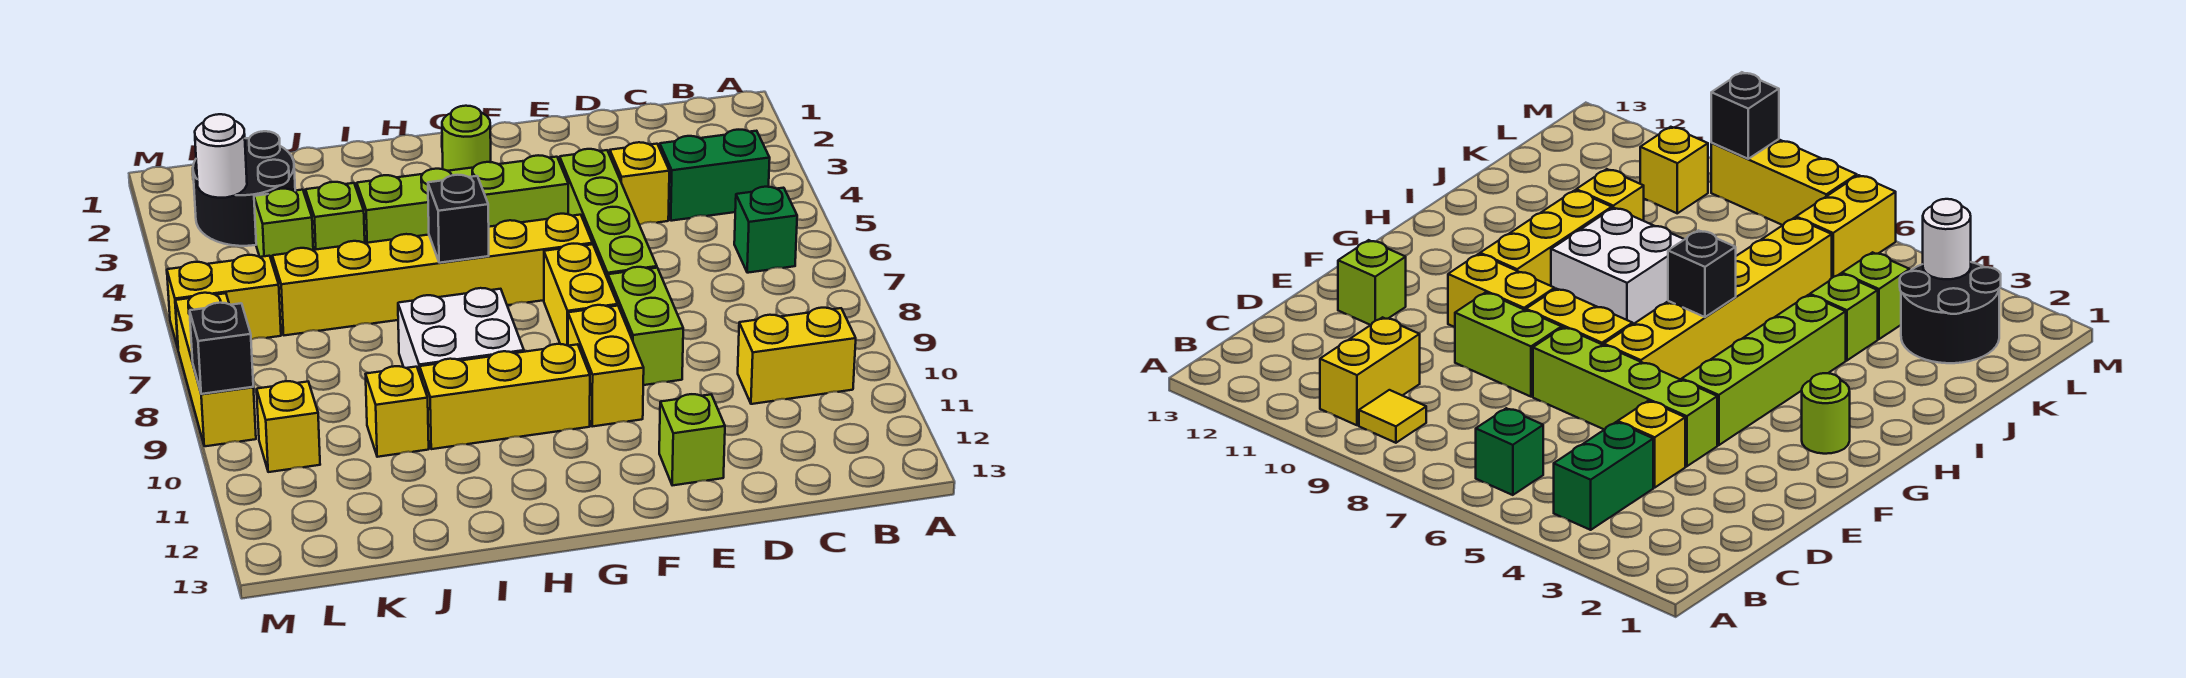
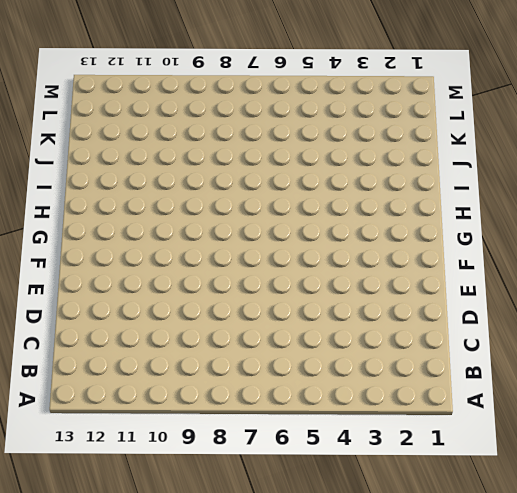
none -> green brick B4:C4 level 1
none -> green brick B6 level 1
none -> yellow tile B9 level 1

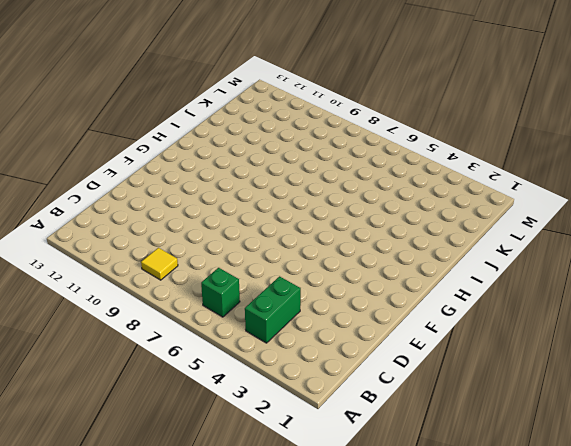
none -> yellow brick B10:C10 level 1
none -> yellow brick D4 level 1
none -> lime brick E4:E7 level 1

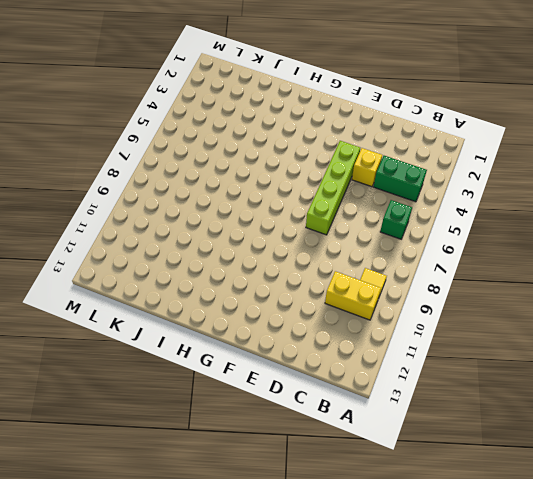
none -> lime brick E8:E9 level 1
none -> lime brick E12 level 1
none -> lime brick F4:I4 level 1

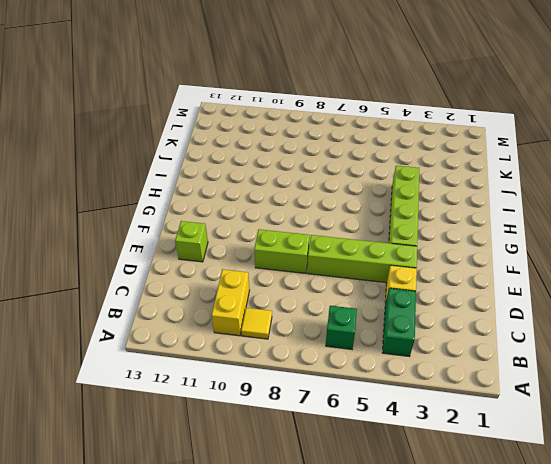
none -> yellow brick F6:K6 level 1
none -> yellow brick F7:F8 level 1
none -> yellow brick F9:F10 level 1

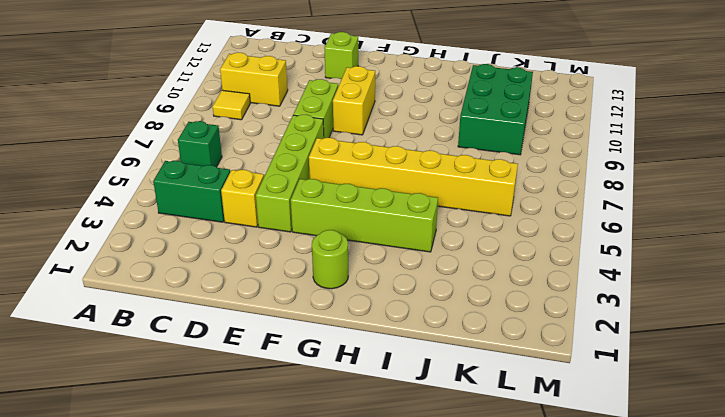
green brick J9:K11 level 1 -> yellow brick J10 level 1
none -> yellow brick F7:F8 level 1
none -> yellow brick G10:I10 level 1
none -> white brick H8:I9 level 1

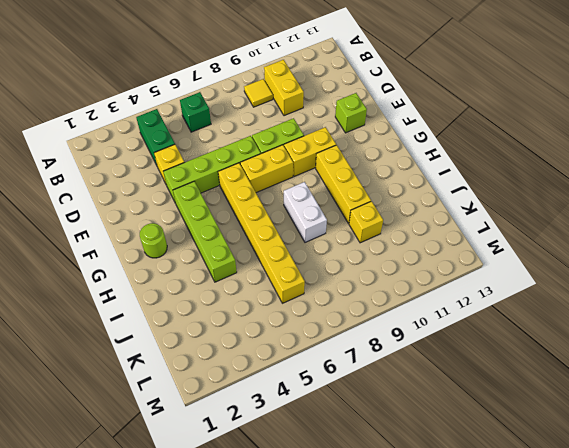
white brick H8:I8 level 1 -> white brick H8:I9 level 1
none -> lime brick J4 level 1
none -> black round brick K2:L3 level 1
none -> lime brick K4 level 1

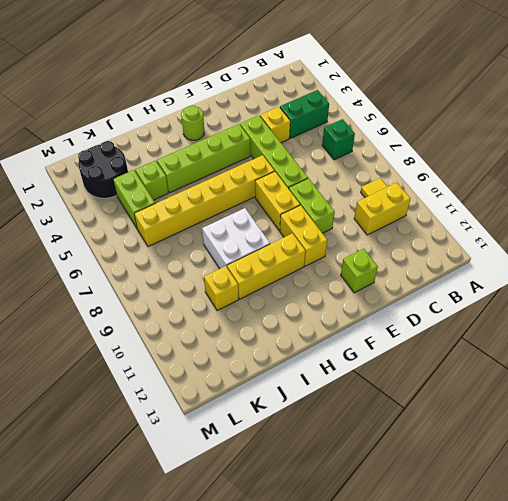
lime brick K4:K5 level 1 -> lime brick K4 level 1
none -> yellow brick L6:M6 level 1
none -> yellow brick L10 level 1
none -> yellow brick M7:M9 level 1

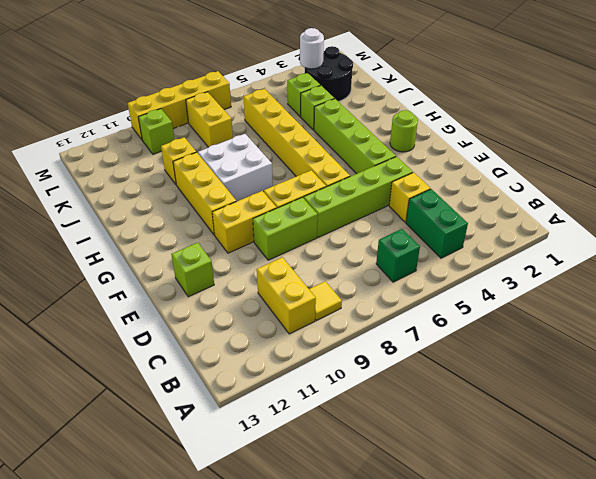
yellow brick K8:L8 level 1 -> yellow brick L6:M6 level 1
lime brick L10 level 1 -> yellow brick L10 level 1
yellow brick M7:M10 level 1 -> yellow brick M7:M9 level 1
none -> black brick H6 level 2
none -> black brick M9 level 2

